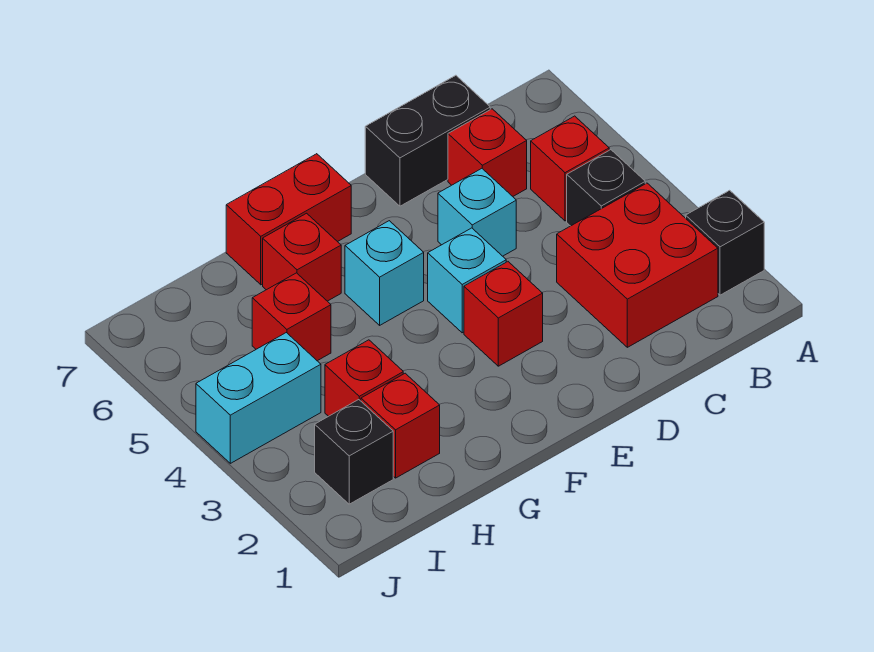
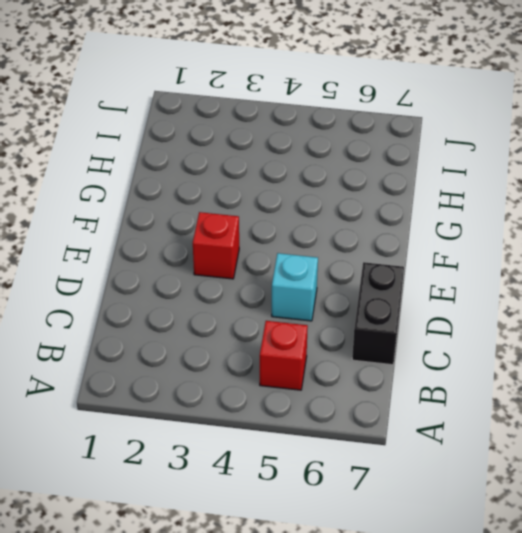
none -> black brick A2 level 1
none -> red brick B2:C3 level 1
none -> black brick B4 level 1

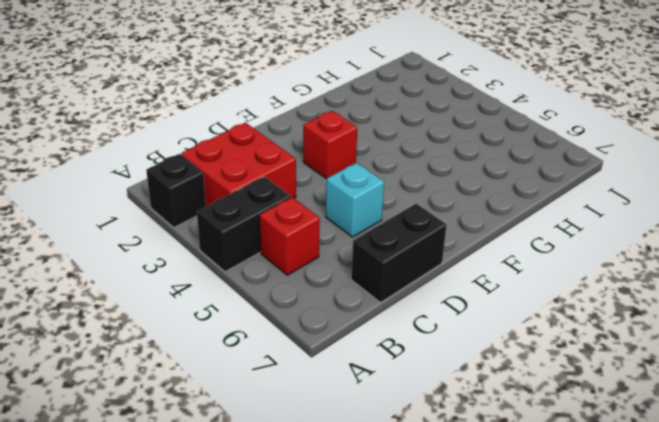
black brick A4:B4 level 1 -> black brick B4 level 1
none -> red brick C6 level 1
none -> cyan brick E4 level 1
none -> cyan brick F5 level 1

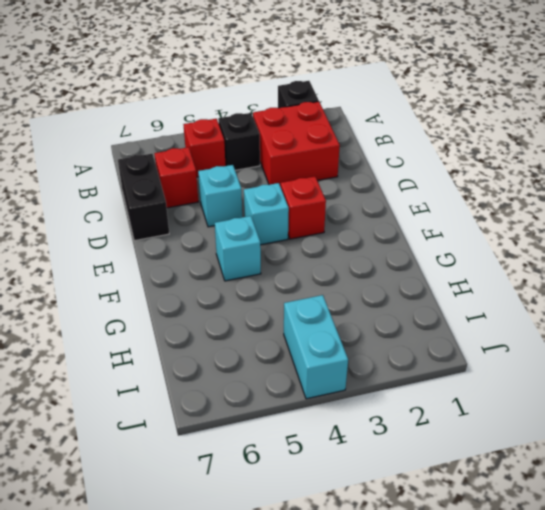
none -> red brick F7:G7 level 1
none -> red brick G6 level 1
none -> red brick H2 level 1

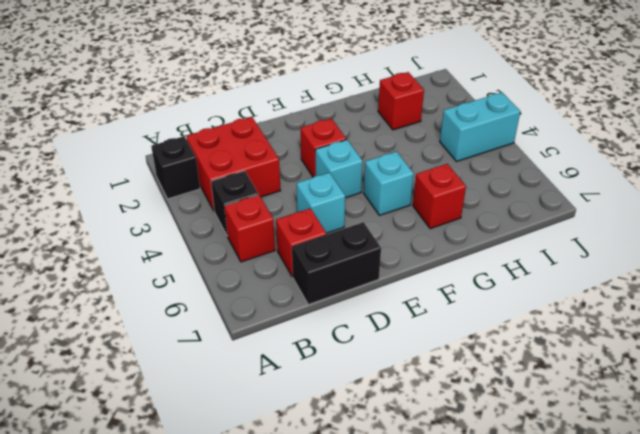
none -> red brick F7:G7 level 1
none -> red brick H3 level 1
none -> red brick H5 level 1

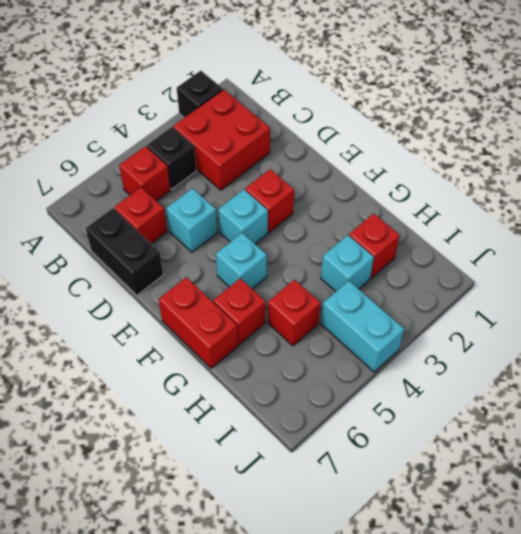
cyan brick H3 level 1 -> red brick H3 level 1
none -> black brick I2 level 1

